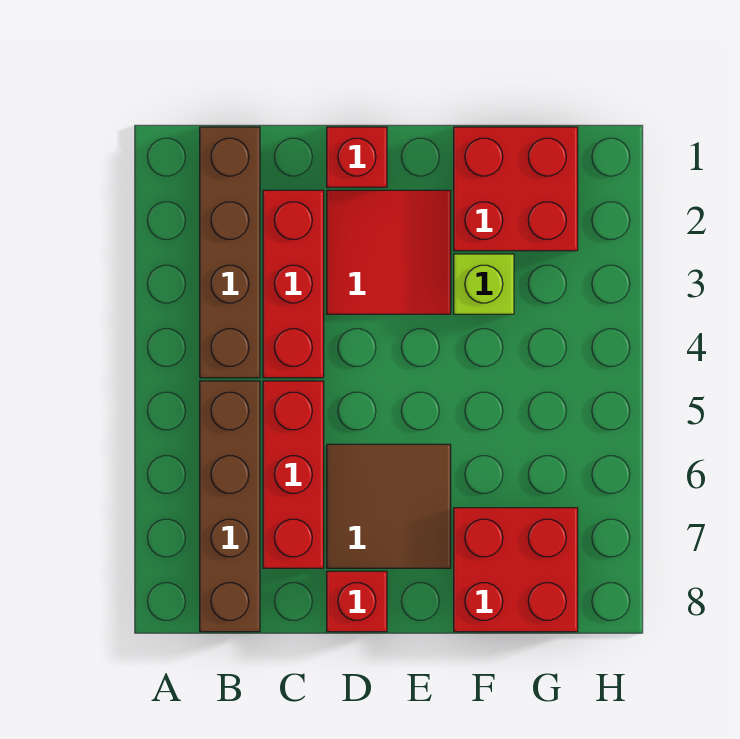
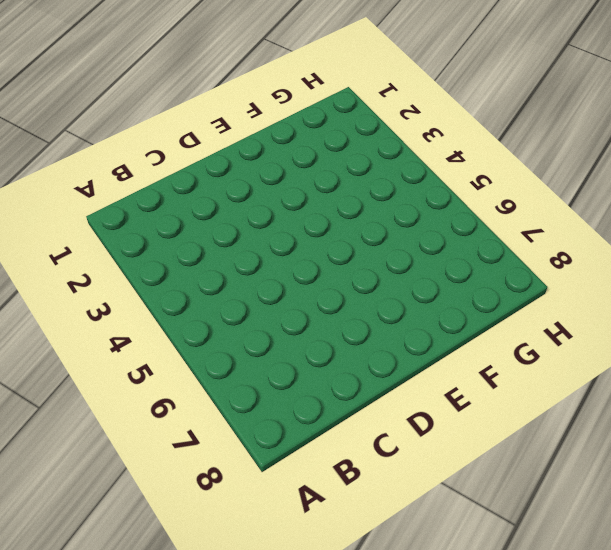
none -> brown brick B1:B4 level 1
none -> brown brick B5:B8 level 1

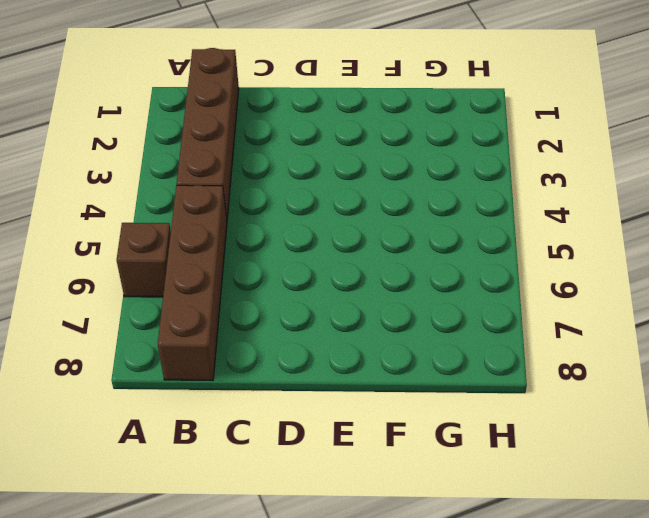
brown brick A6 level 1 -> none
none -> red brick C2:C4 level 1
none -> red brick C5:C7 level 1

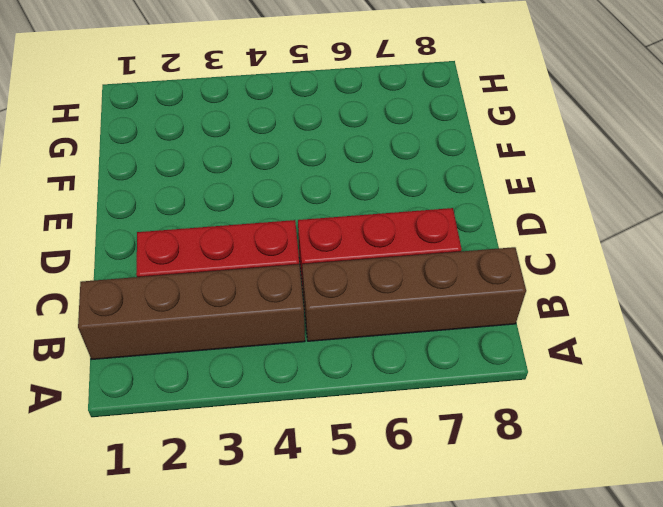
none -> red brick D1 level 1
none -> red tile D2:E3 level 1

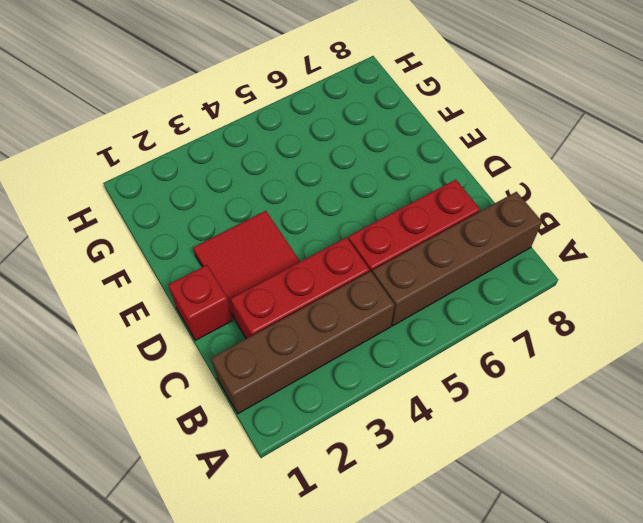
none -> brown tile D6:E7 level 1
none -> red brick D8 level 1

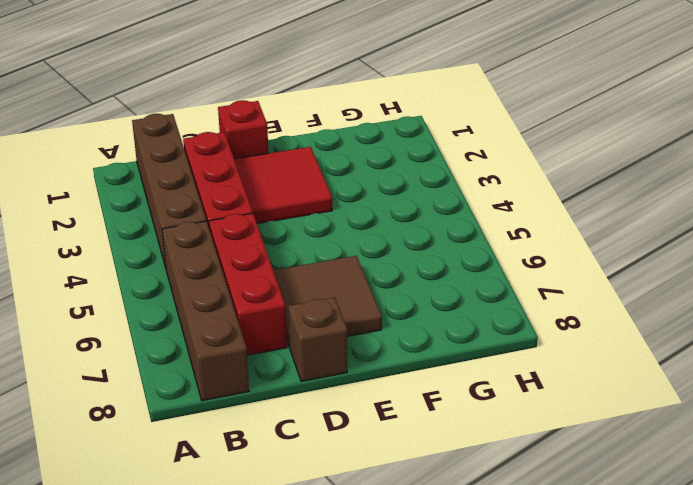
brown brick D8 level 1 -> red brick D8 level 1
none -> red brick F1:G2 level 1
none -> lime brick F3 level 1

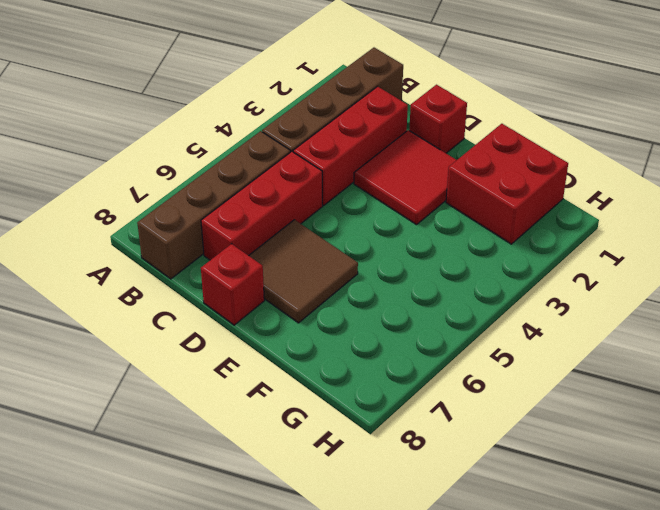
none -> lime brick F3 level 1
none -> red brick F7:G8 level 1

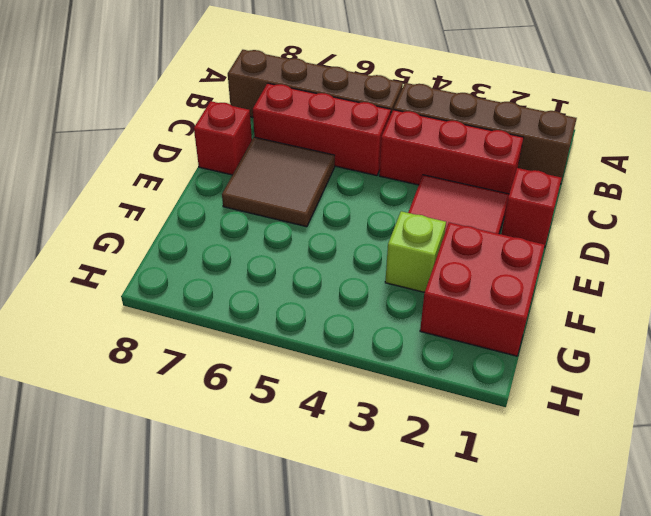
none -> red brick F7:G8 level 1

